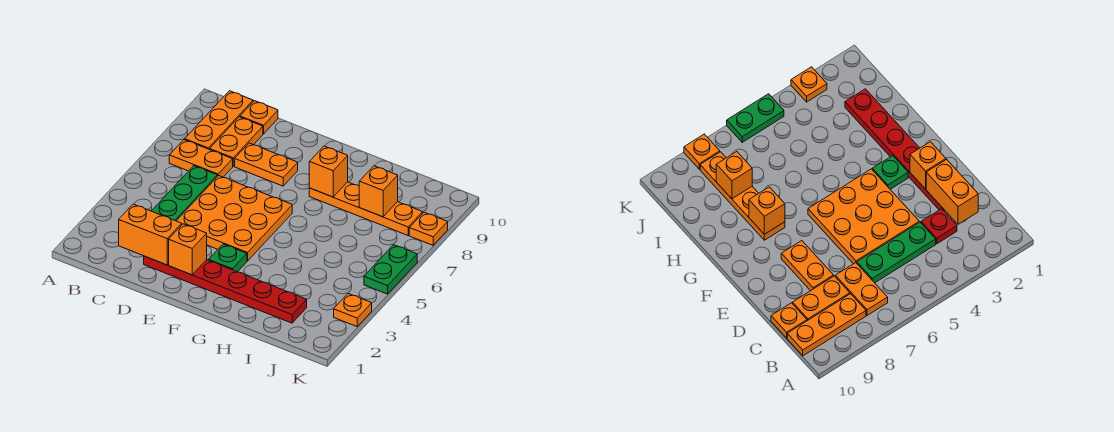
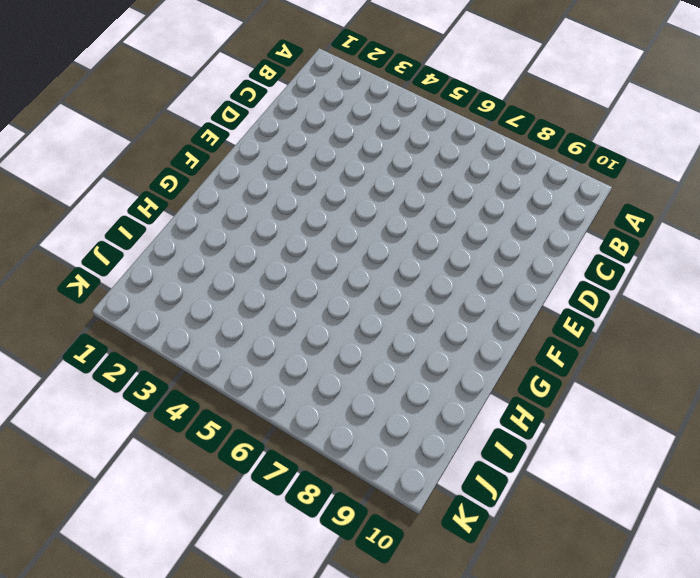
none -> orange plate B7:C7 level 1
none -> orange plate B8:B10 level 1
none -> red plate C3 level 1

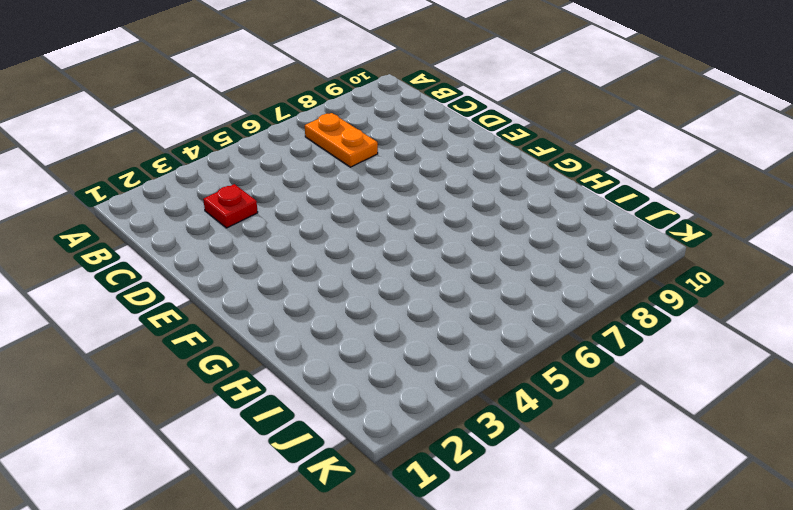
none -> orange plate B8:B10 level 1
none -> green plate C4:C6 level 1
none -> orange plate C8:C9 level 1

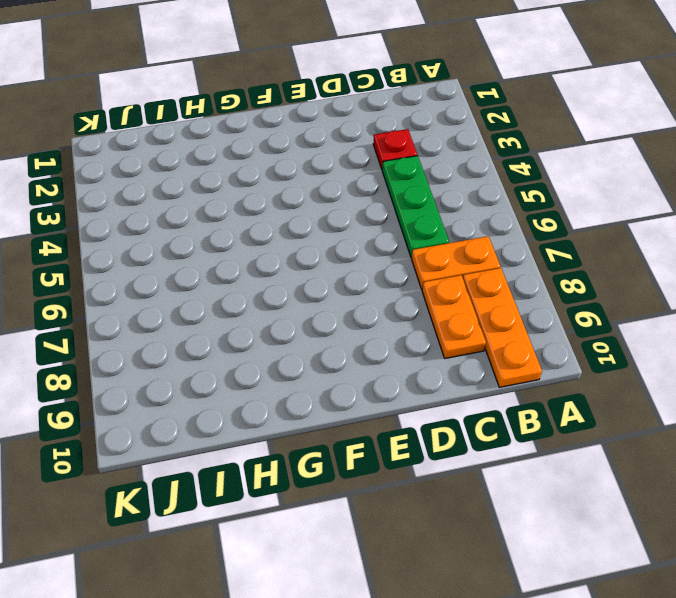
none -> orange plate C10 level 1
none -> red plate D2:I2 level 1
none -> orange plate D4:F6 level 1

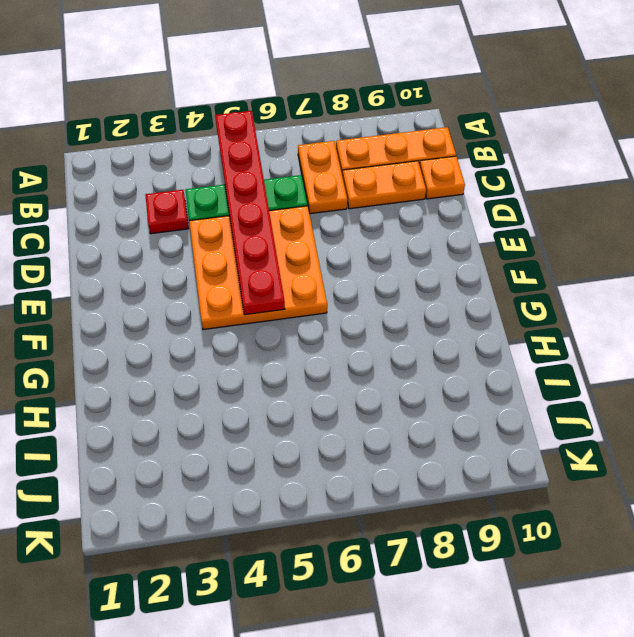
red plate A5:F5 level 2 -> red plate D2:I2 level 1
none -> orange plate D8:E8 level 1
none -> green plate F3 level 1
none -> orange plate G8:J8 level 1

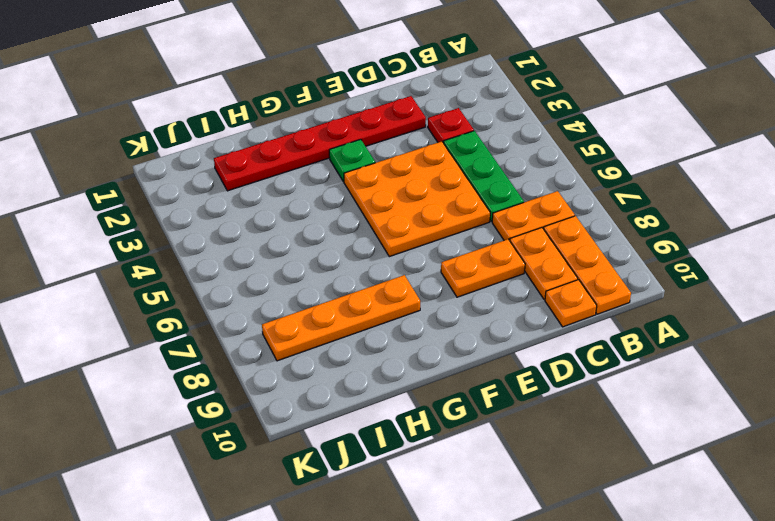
none -> orange plate K3 level 1
none -> green plate K5:K6 level 1
none -> orange plate K8 level 1

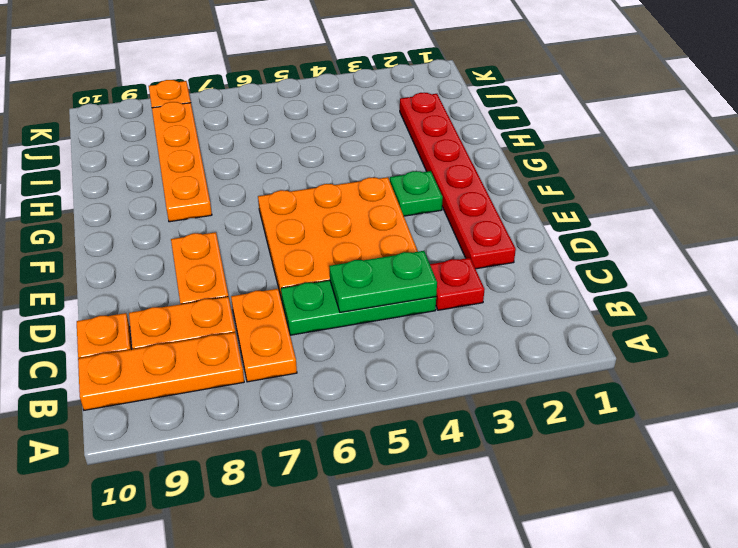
green plate C4:C5 level 2 -> green plate K5:K6 level 1
none -> orange plate K3 level 1
none -> orange brick C2:D2 level 2
none -> orange brick E2 level 2

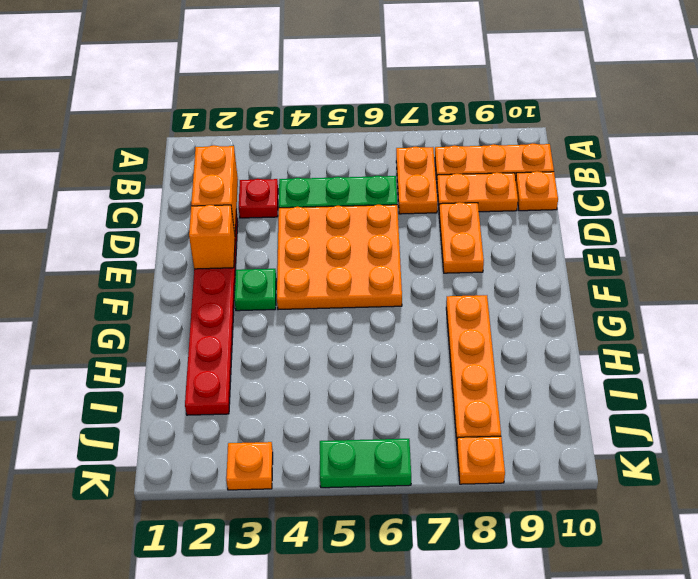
none -> orange brick G8 level 2
none -> orange brick I8 level 2

